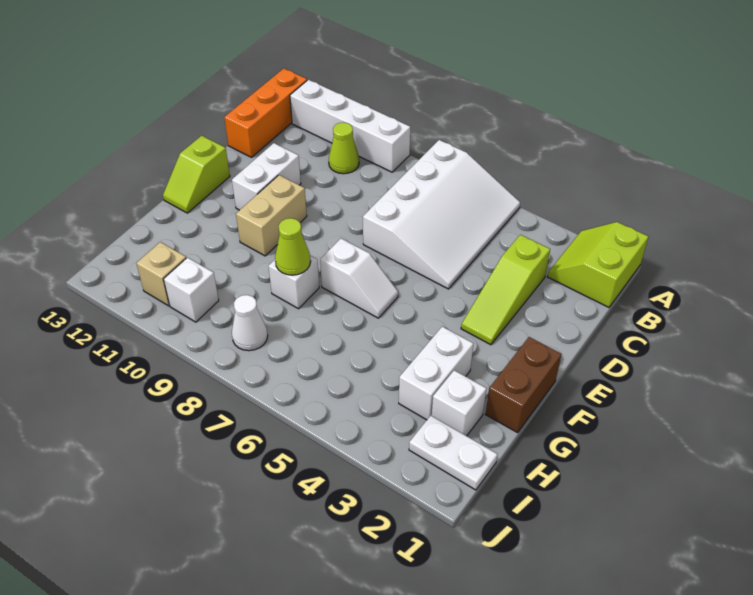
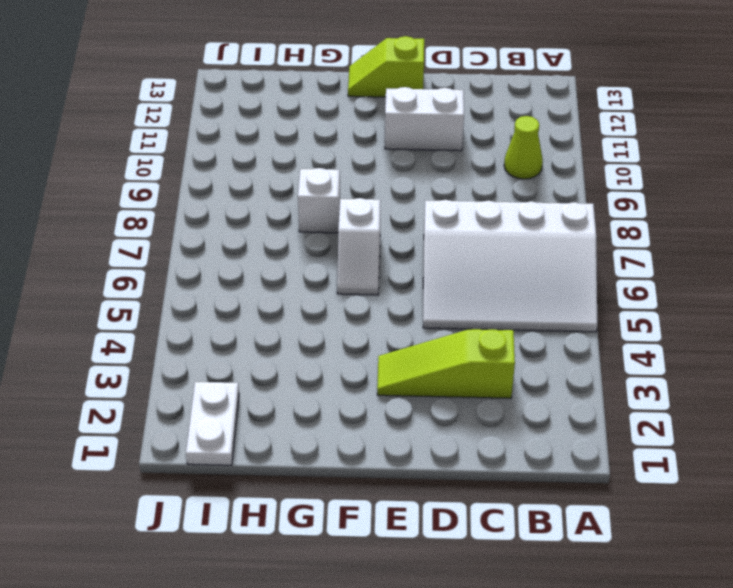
none -> lime slope A1:B2 level 1 top 1
none -> white brick A9:A12 level 1
none -> orange brick A13:C13 level 1

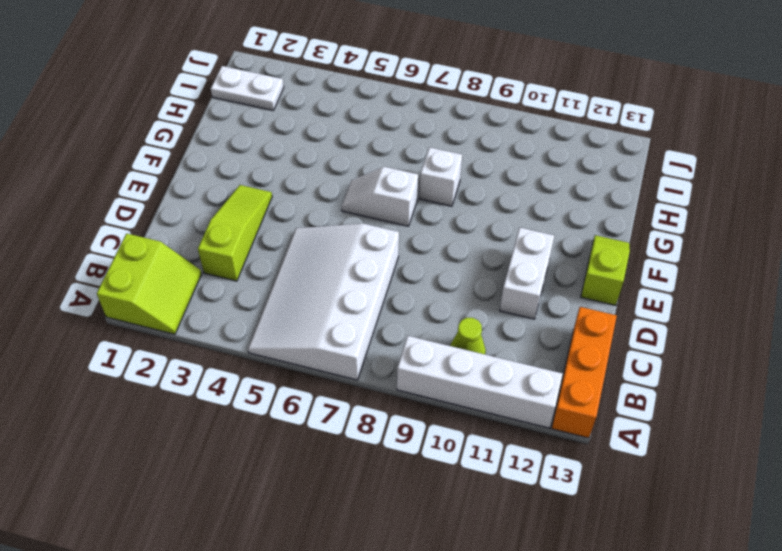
none -> tan brick E10:F10 level 1
none -> brown brick F1:G1 level 1
none -> white brick G3:H3 level 1

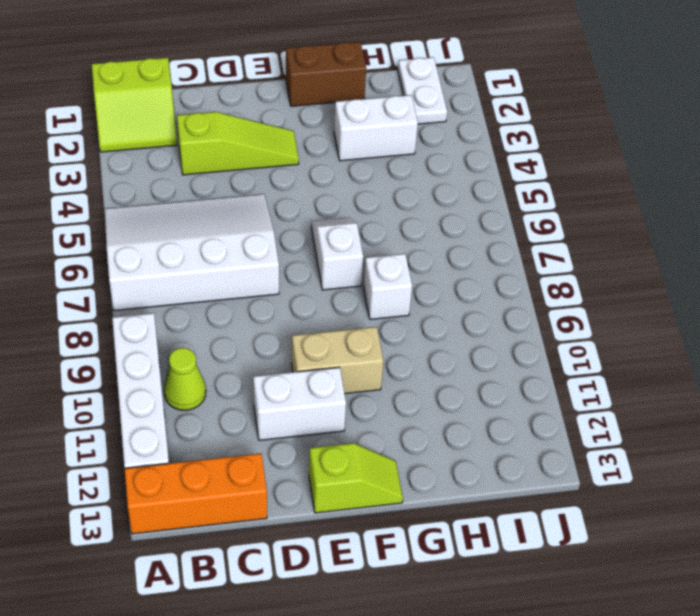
none -> white brick H2 level 1
none -> white cone I8 level 1
none -> white brick I10 level 1

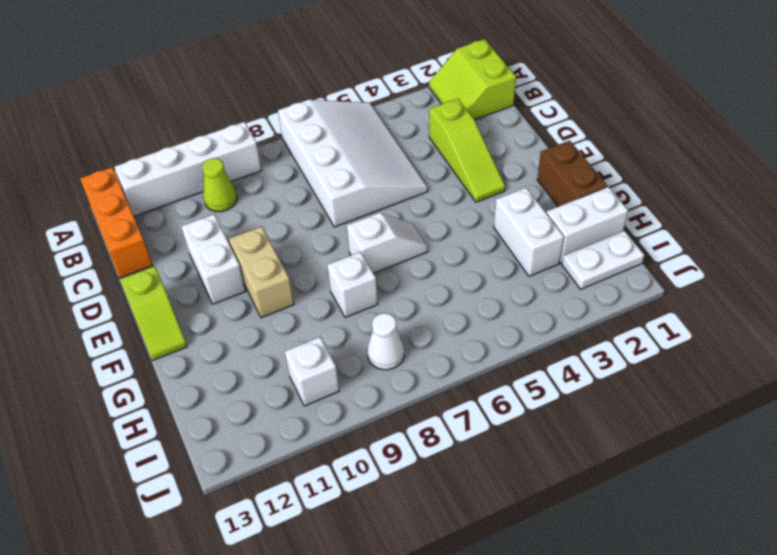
white brick H1:H2 level 1 -> white brick H2 level 1
none -> tan brick I11 level 1
none -> lime cone G8 level 2

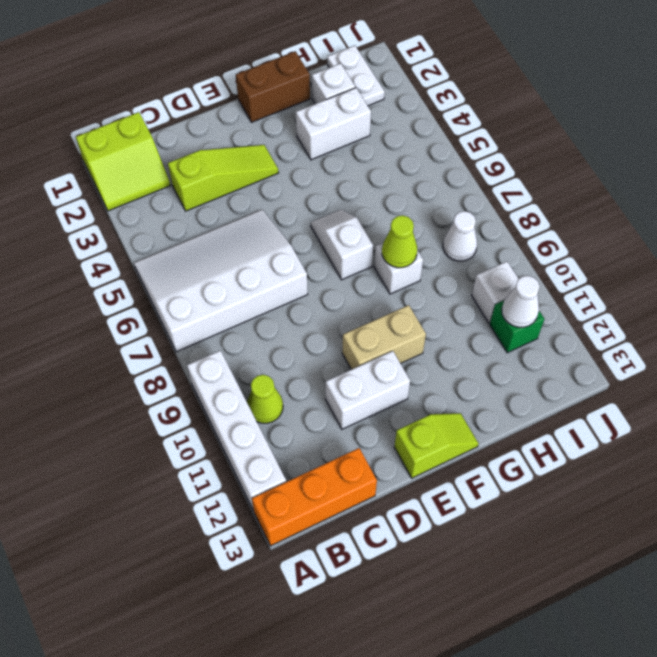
green brick I11 level 1 -> tan brick I11 level 1
white cone I11 level 2 -> none

